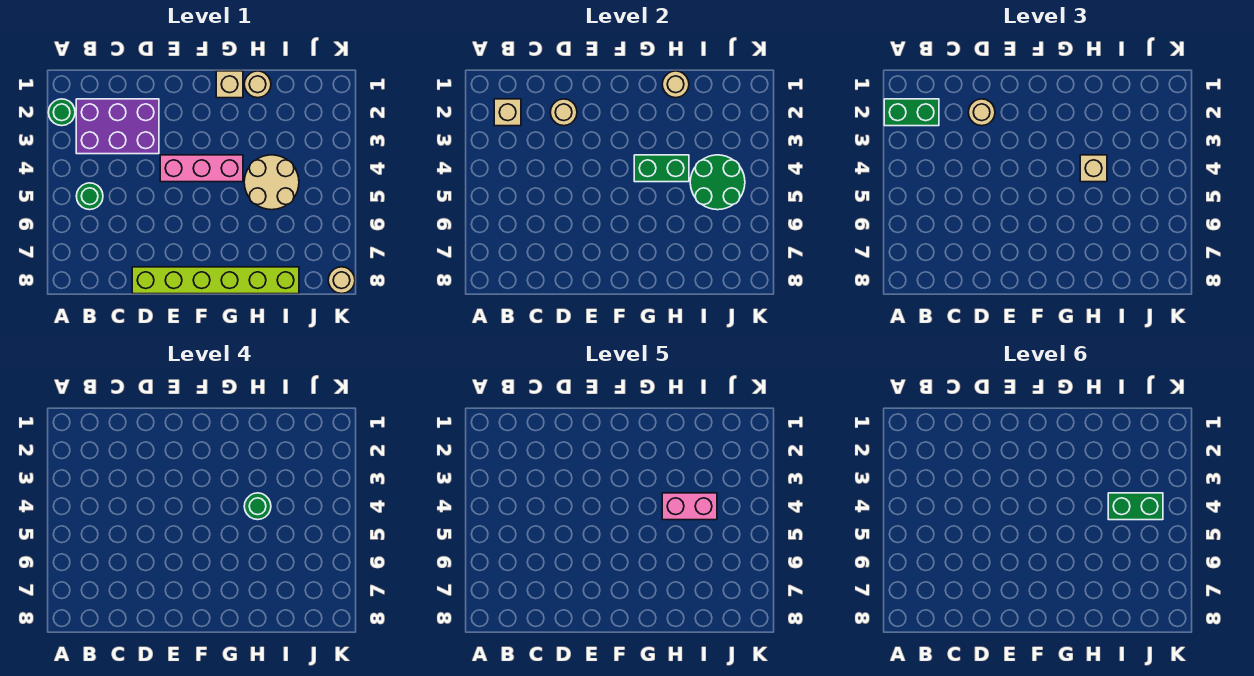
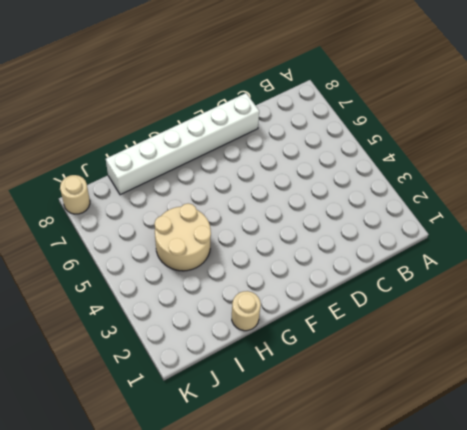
white brick D8:I8 level 1 -> lime brick D8:I8 level 1
none -> green round brick A2 level 1
none -> purple brick B2:D3 level 1
none -> green round brick B5 level 1

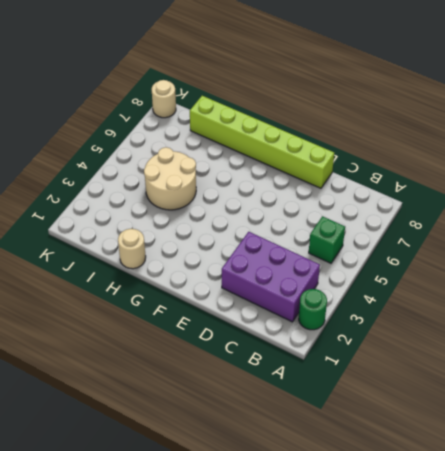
green brick B5 level 1 -> green round brick B5 level 1
none -> pink brick E4:G4 level 1
none -> tan brick G1 level 1
none -> tan brick B2 level 2

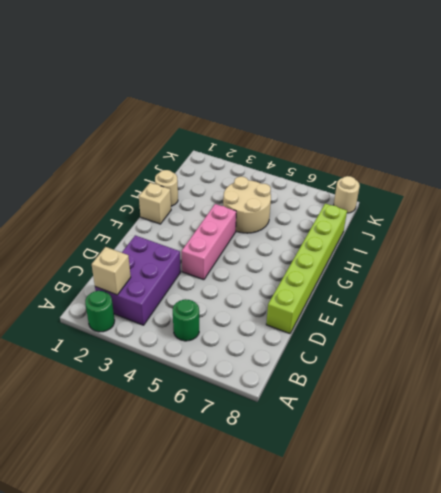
none -> tan round brick D2 level 2
none -> green brick G4:H4 level 2
none -> tan round brick H1 level 2

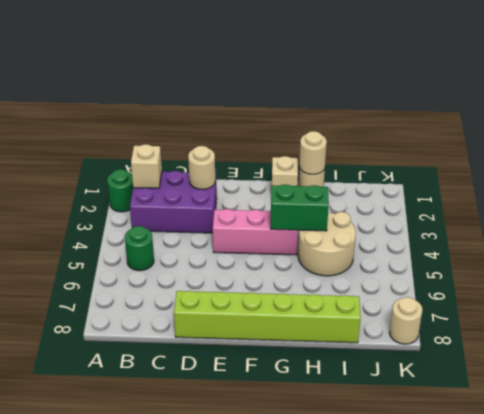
none -> green round brick I4:J5 level 2
none -> green brick A2:B2 level 3
none -> tan round brick D2 level 3

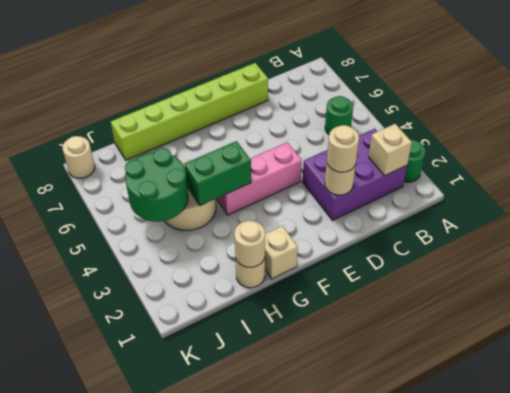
none -> green brick A2:B2 level 3
none -> tan brick H4 level 3
none -> green round brick H4 level 4

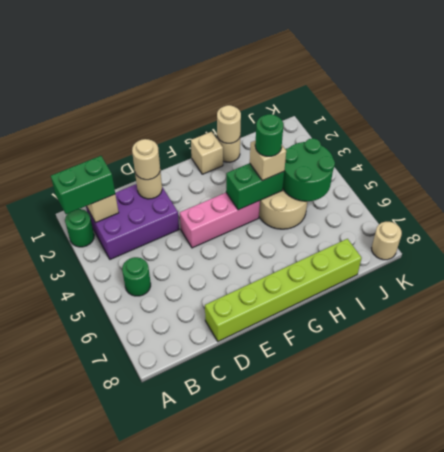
none -> pink brick H4:I4 level 5
none -> green brick I4:J4 level 6

